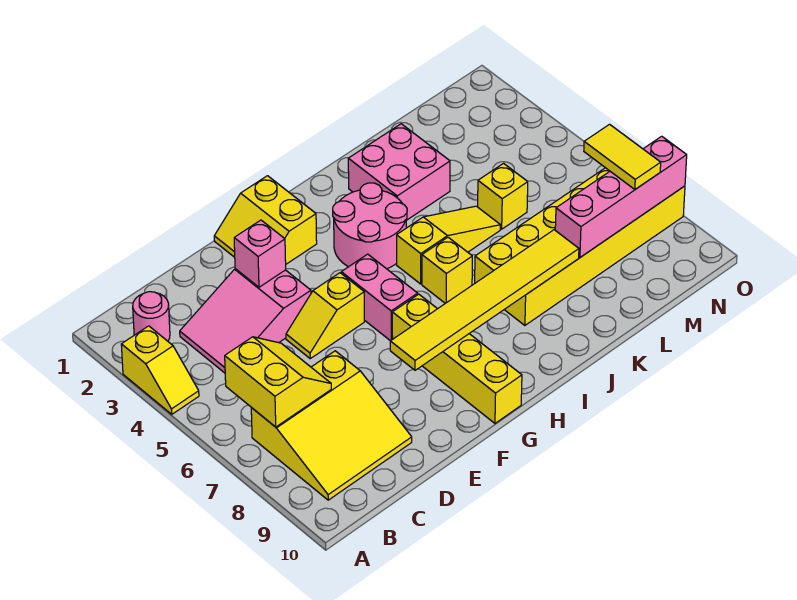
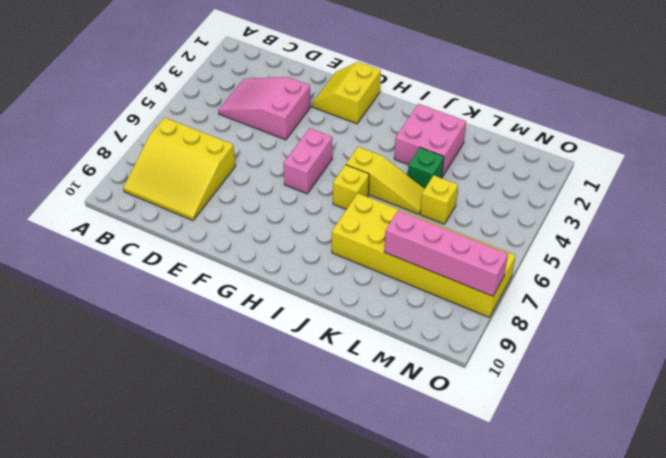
green brick K4 level 1 -> none
none -> yellow slope A3:A4 level 1 top 3
none -> pink round brick B2 level 1
none -> yellow slope E5:F5 level 1 top F

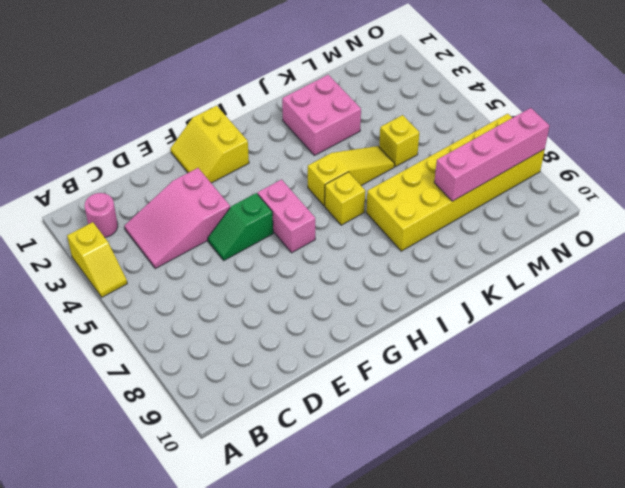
green slope E5:F5 level 1 top F -> yellow slope E5:F5 level 1 top F
none -> yellow slope B7:D9 level 1 top 7
none -> yellow brick G7:G10 level 1
none -> pink round brick H3:I4 level 1

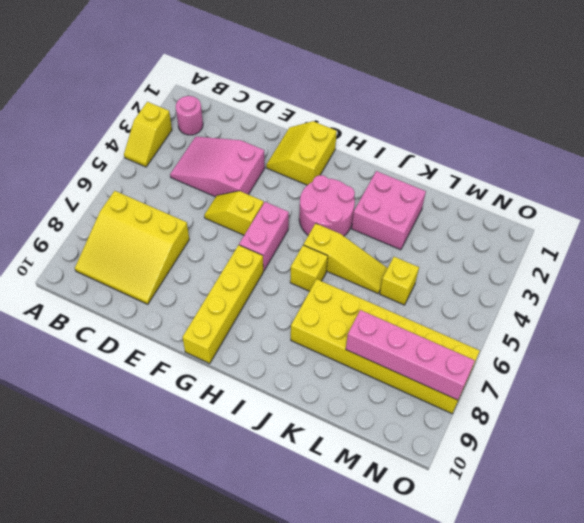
none -> yellow slope B6:C7 level 2 top B
none -> pink brick E3 level 2
none -> yellow tile F8:K8 level 2

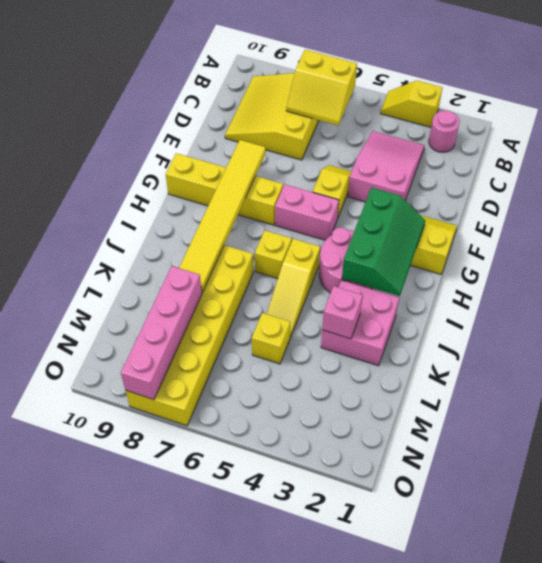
green slope G2:I3 level 2 top 3 -> none
pink brick K3 level 2 -> pink brick E3 level 2
none -> yellow tile N7:N8 level 3

